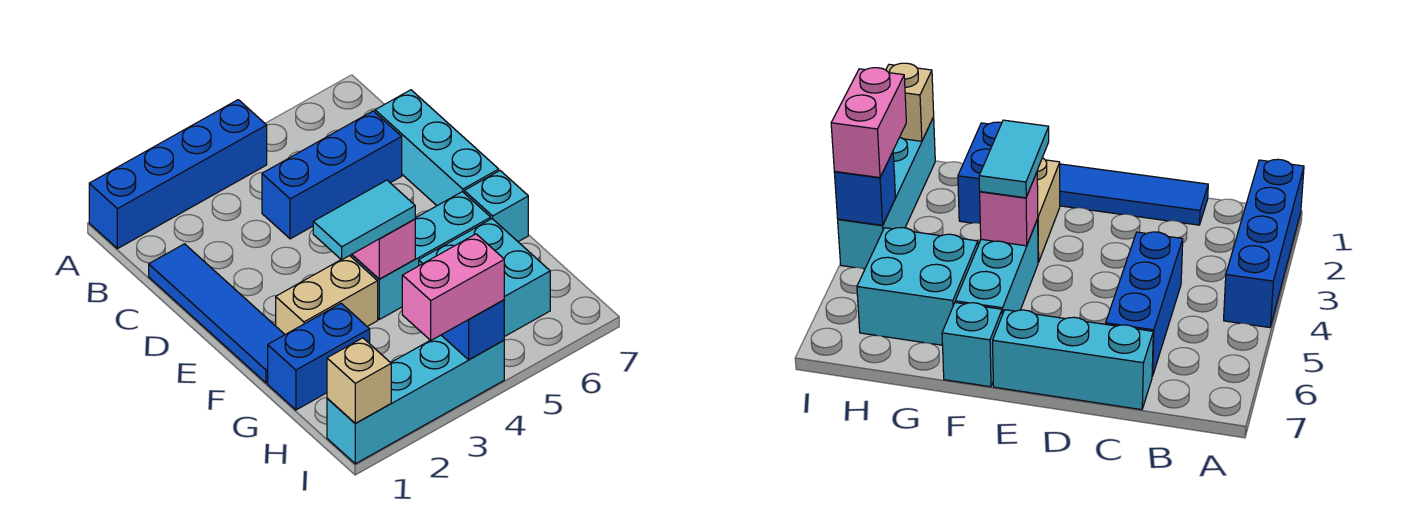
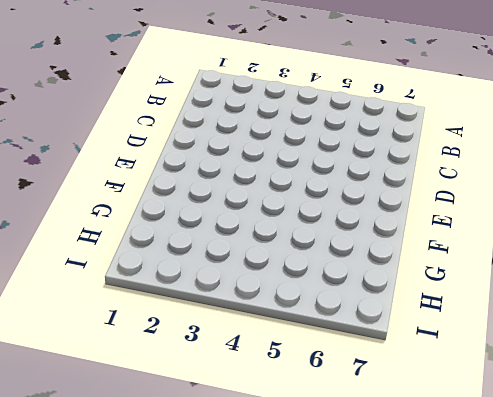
none -> blue brick A1:A4 level 1
none -> blue tile C1:F1 level 1
none -> blue brick C4:C6 level 1

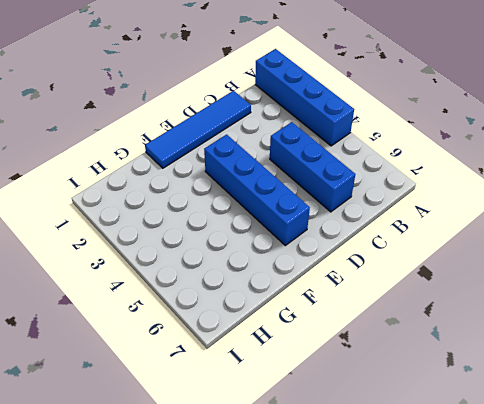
blue brick E3:E6 level 1 -> none
none -> cyan brick C7:E7 level 1
none -> tan brick F2:F3 level 1
none -> cyan brick F4:F6 level 1

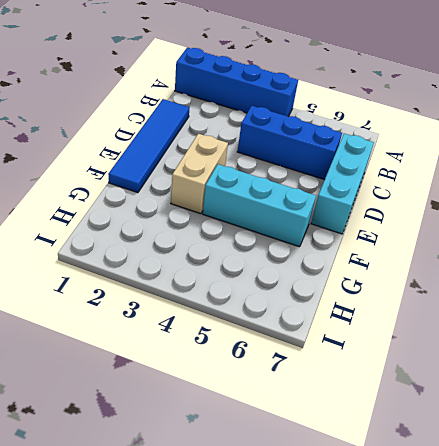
tan brick E3:F3 level 1 -> tan brick F2:F3 level 1
none -> cyan brick F7 level 1
none -> blue brick G1:G2 level 1
none -> cyan brick G5:H6 level 1

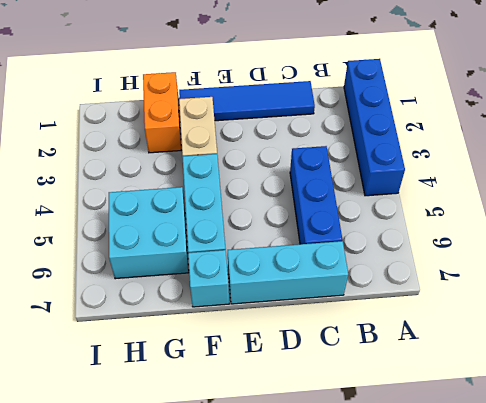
orange brick G1:G2 level 1 -> blue brick G1:G2 level 1
none -> cyan brick I1:I4 level 1
none -> pink brick F4 level 2
none -> tan brick I1 level 2

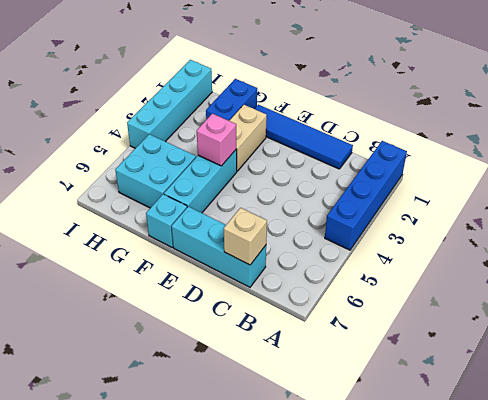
tan brick C7 level 2 -> tan brick I1 level 2
none -> blue brick C4:C6 level 1
none -> blue brick I4 level 2
none -> cyan tile F3:F4 level 3

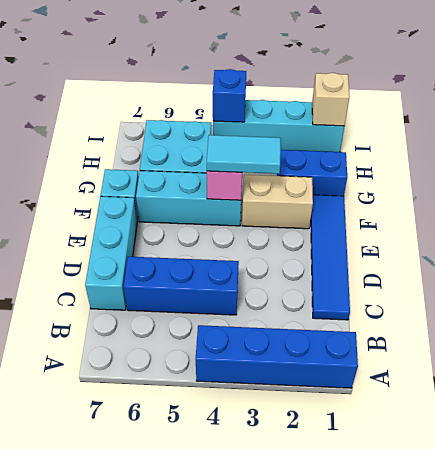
none -> pink brick I3:I4 level 3

